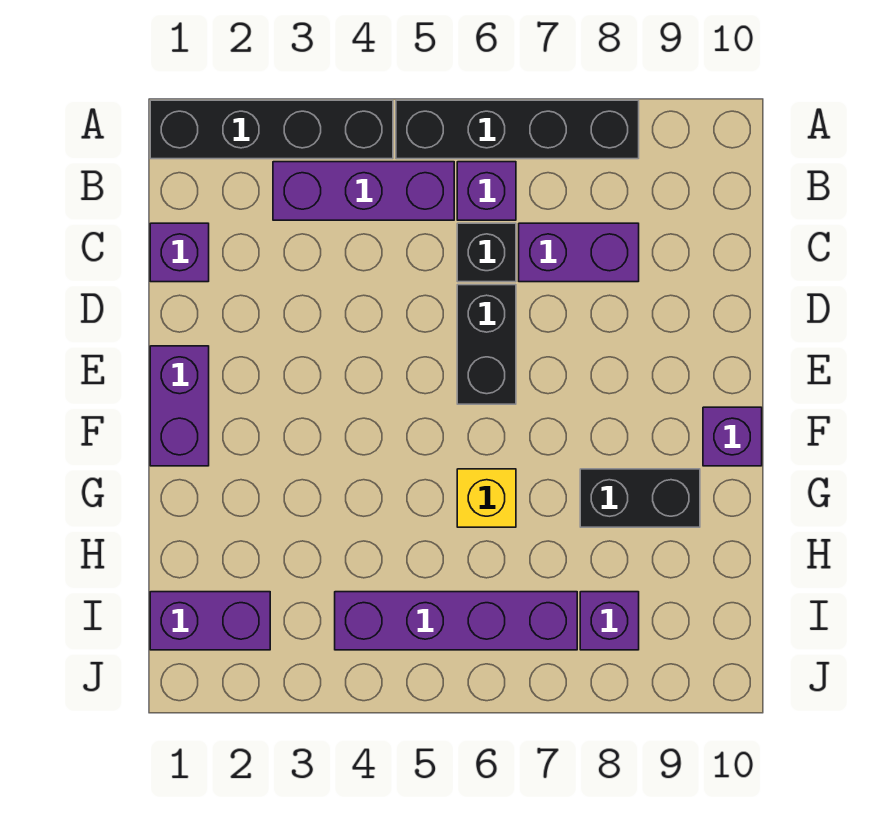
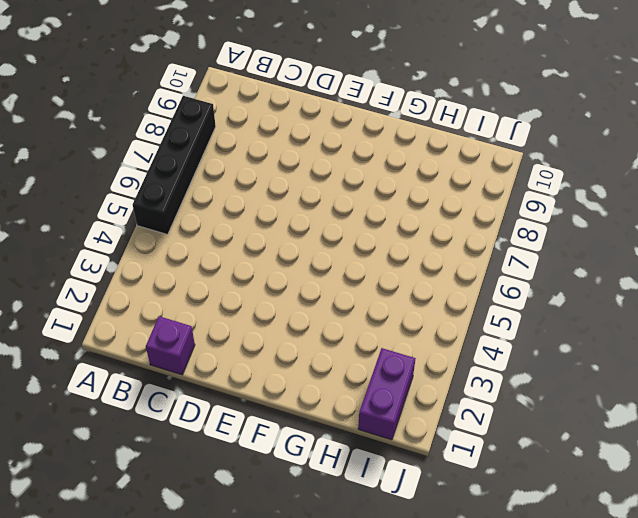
none -> black brick A1:A4 level 1
none -> purple brick B3:B5 level 1
none -> purple brick B6 level 1

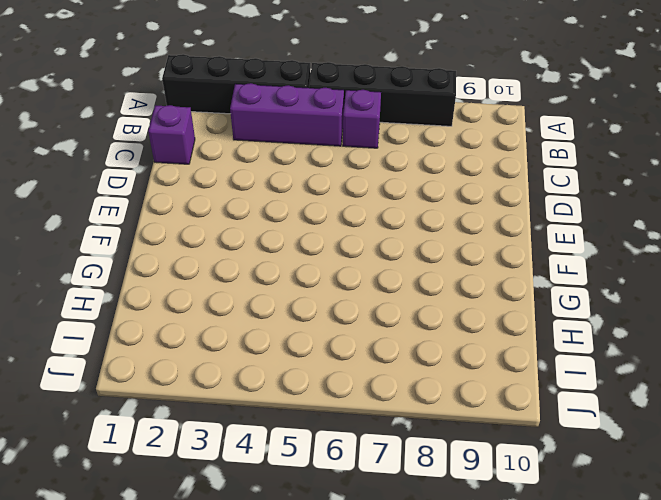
none -> black brick C6 level 1
none -> purple brick C7:C8 level 1
none -> black brick D6:E6 level 1

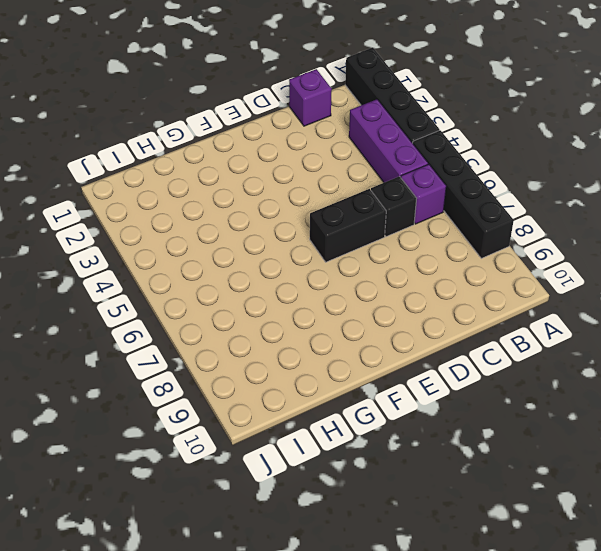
none -> purple brick C7:C8 level 1
none -> purple brick E1:F1 level 1
none -> purple brick F10 level 1

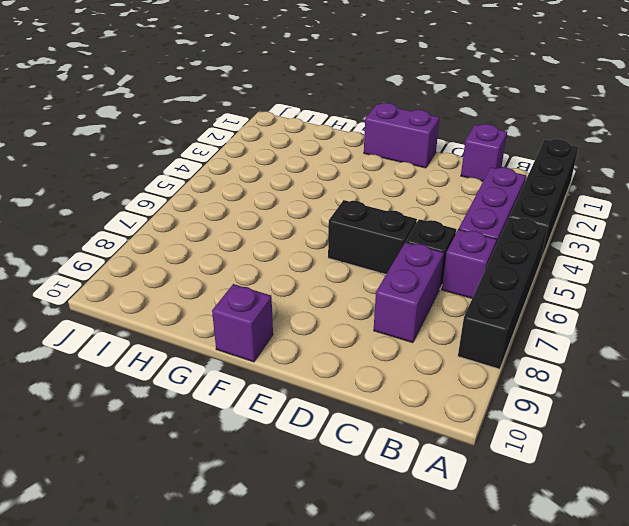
none -> yellow brick G6 level 1
none -> black brick G8:G9 level 1
none -> purple brick I1:I2 level 1

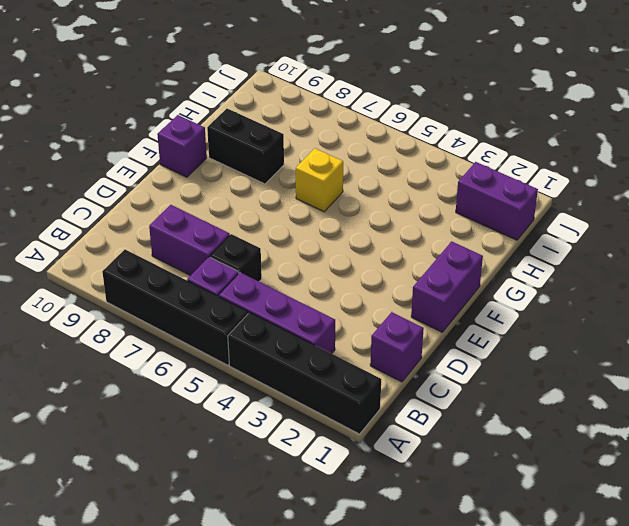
none -> black brick D6:E6 level 1
none -> purple brick I4:I7 level 1
none -> purple brick I8 level 1

